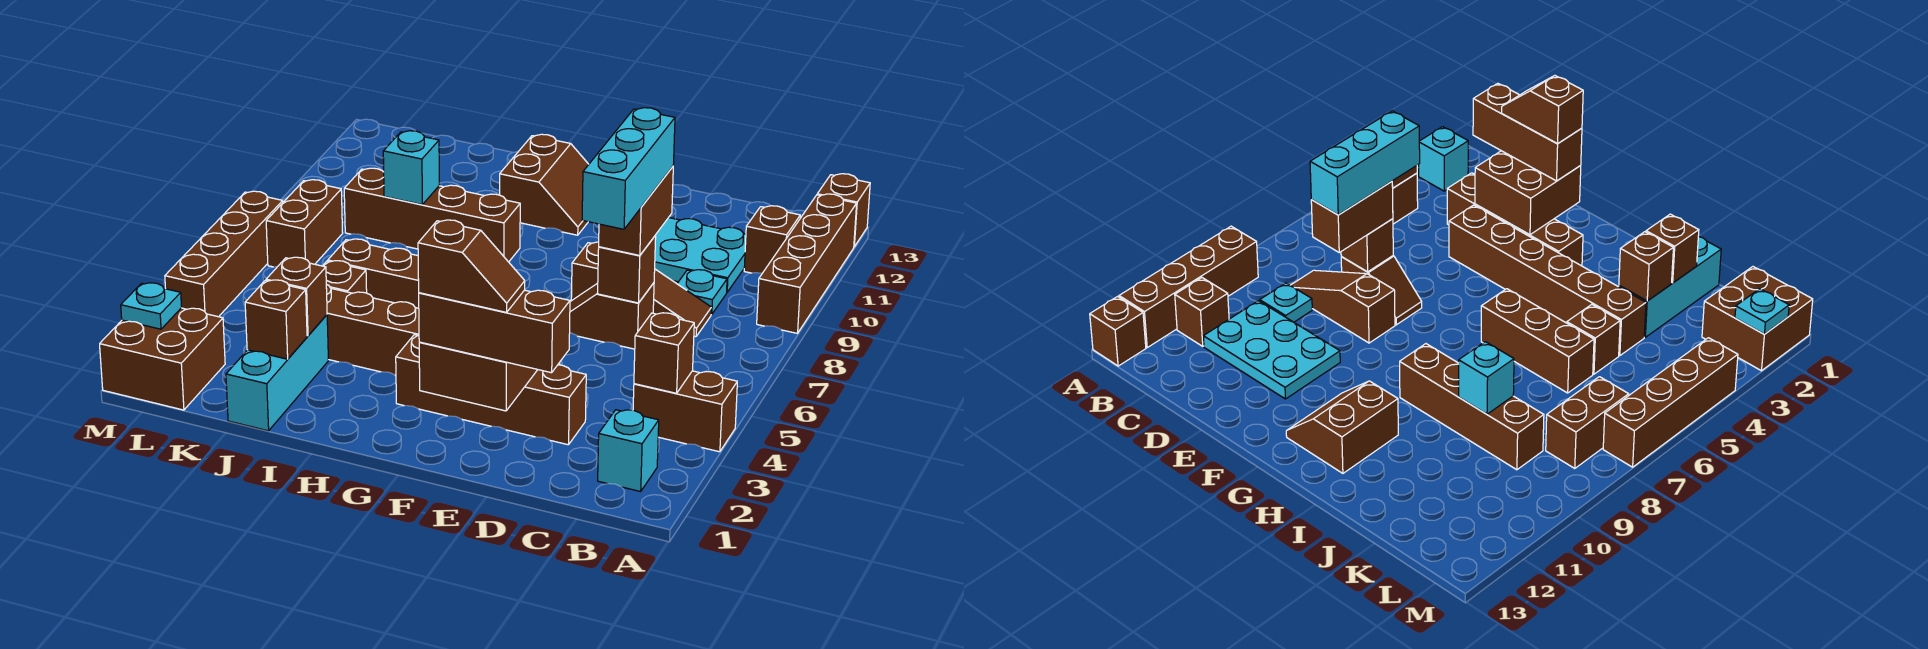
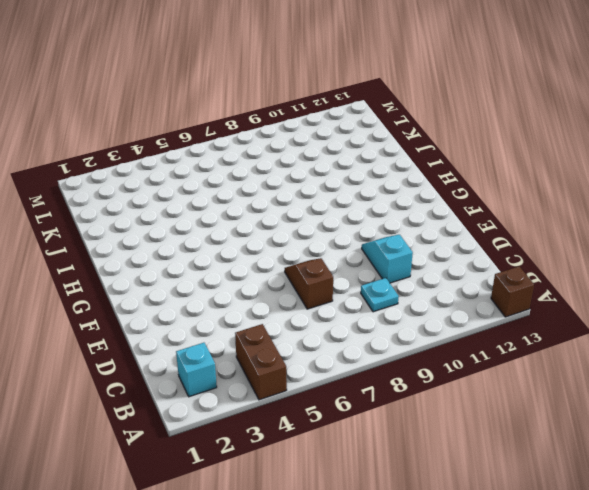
cyan slope D10:E10 level 1 top D -> cyan plate C10:E11 level 1
none -> brown brick A9:A12 level 1
none -> brown brick B11 level 1
none -> brown slope C8:E8 level 1 top E
none -> brown brick D3:G3 level 1

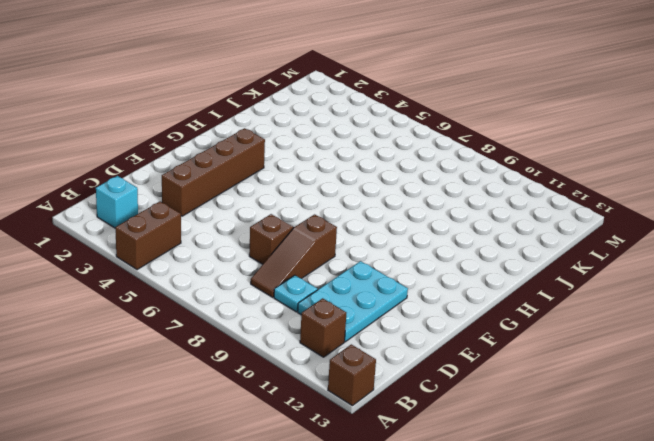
none -> brown brick A9:A12 level 1
none -> brown brick E4:J4 level 1
none -> brown slope G11:H12 level 1 top H
none -> brown brick H6:J6 level 1

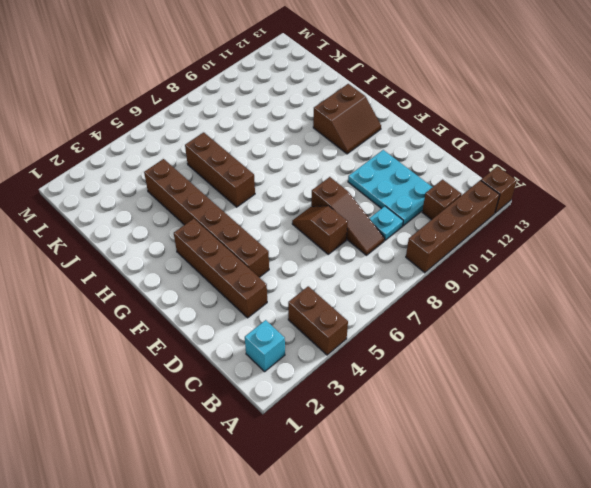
none -> brown brick H9:K9 level 1
none -> cyan brick J1:J3 level 1
none -> brown brick J5 level 1
none -> brown brick L1:M2 level 1

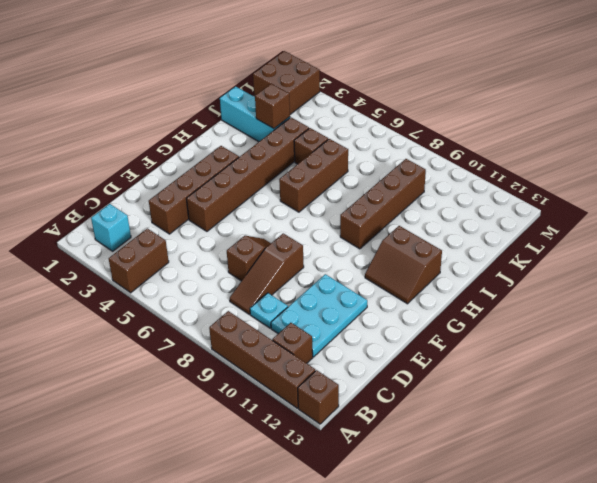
none -> brown brick L7:L8 level 1
none -> brown brick M4:M7 level 1
none -> brown brick B4 level 2
none -> brown brick D7 level 2

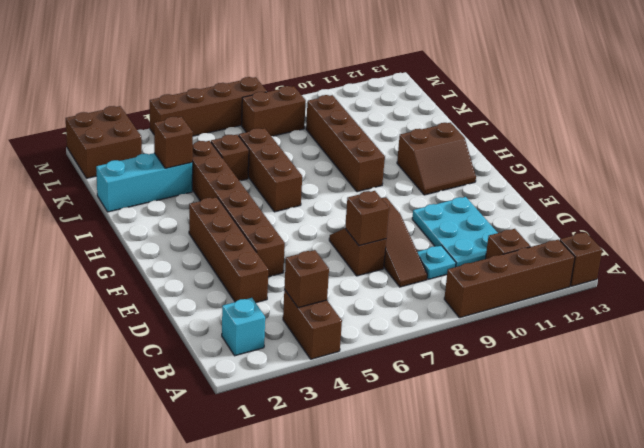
none -> brown brick E2:F3 level 2
none -> brown brick J2 level 2
none -> cyan brick J9 level 2
none -> cyan plate M2 level 2

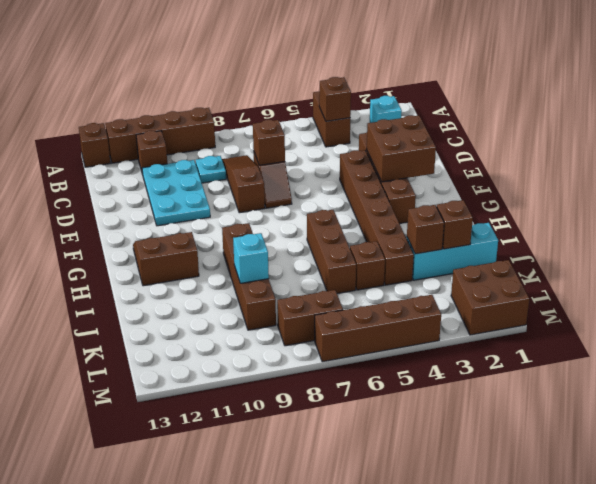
none -> cyan plate M2 level 2
none -> brown brick D2:F2 level 3
none -> brown brick D7:D8 level 3
none -> cyan brick D6:D8 level 4

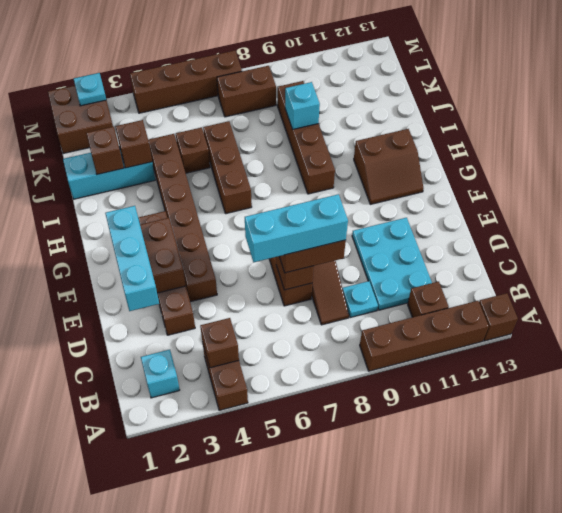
cyan brick D2:F2 level 3 -> brown brick D2:F2 level 3
none -> brown slope E2:F2 level 4 top F

